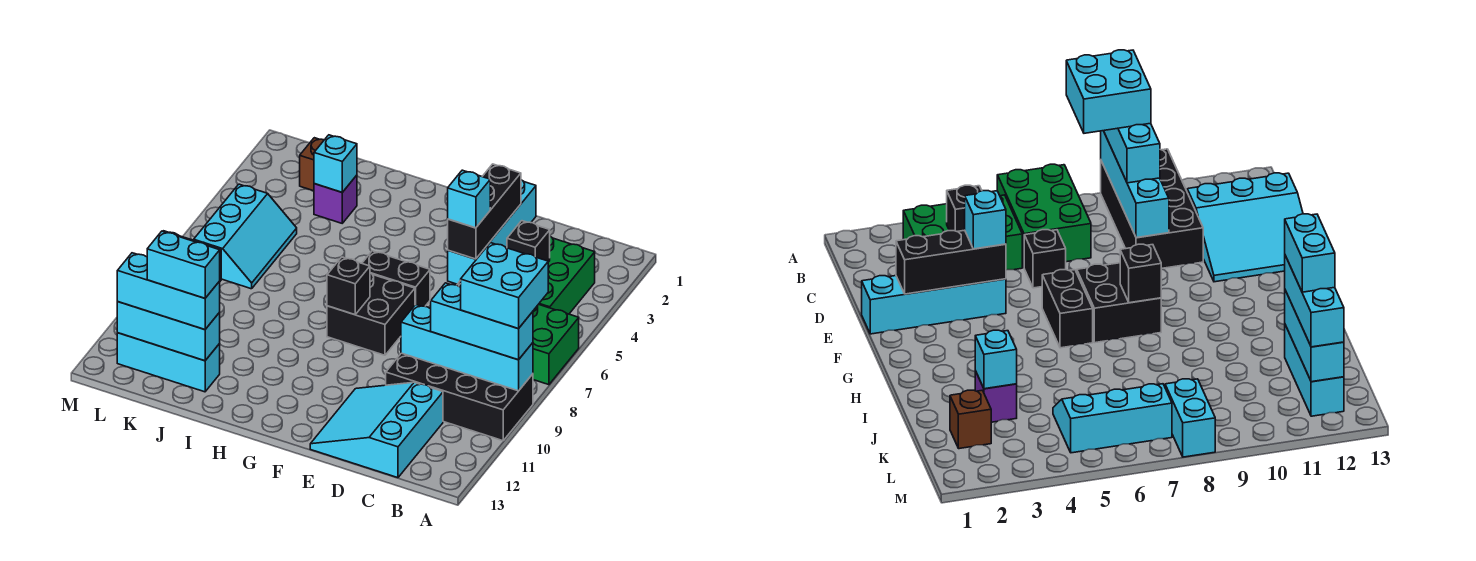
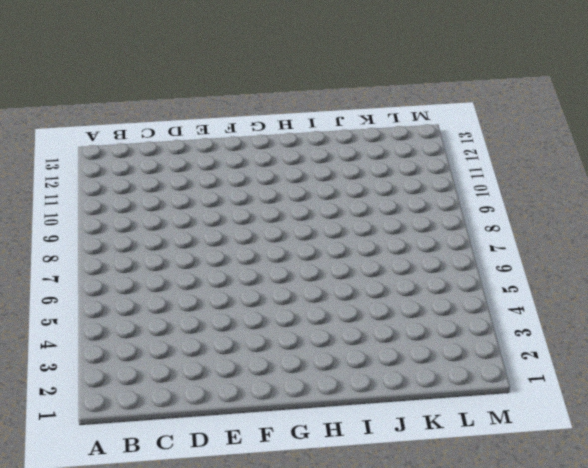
none -> green brick A6:C7 level 1
none -> black brick A9:D10 level 1
none -> green brick B3:C5 level 1

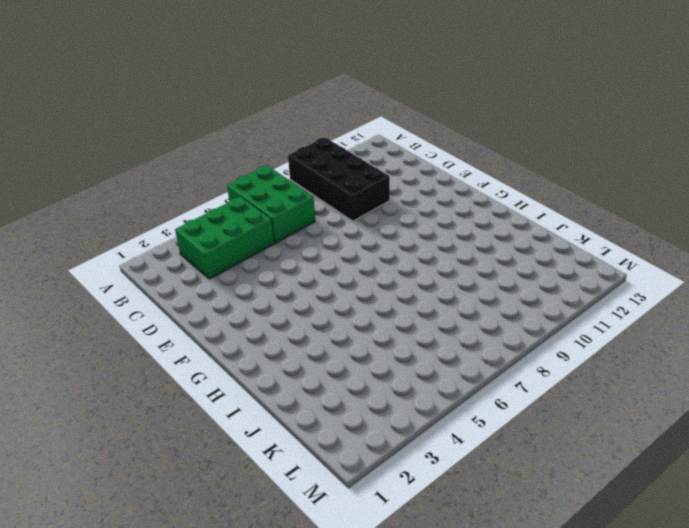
none -> cyan slope C11:E13 level 1 top C
none -> black brick D6 level 1
none -> cyan brick E1:E4 level 1

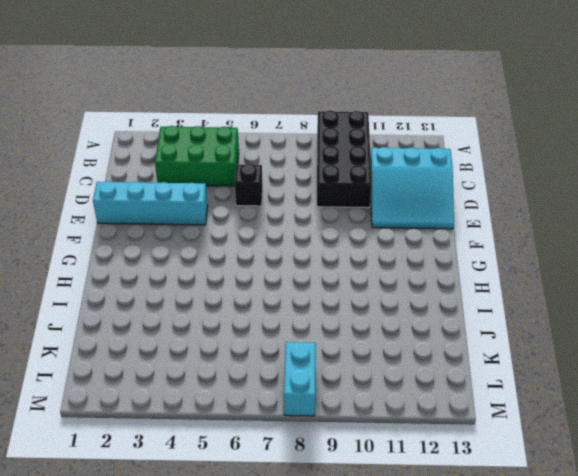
none -> green brick A6:C7 level 1
none -> black brick F6:G6 level 1
none -> black brick F7:G8 level 1

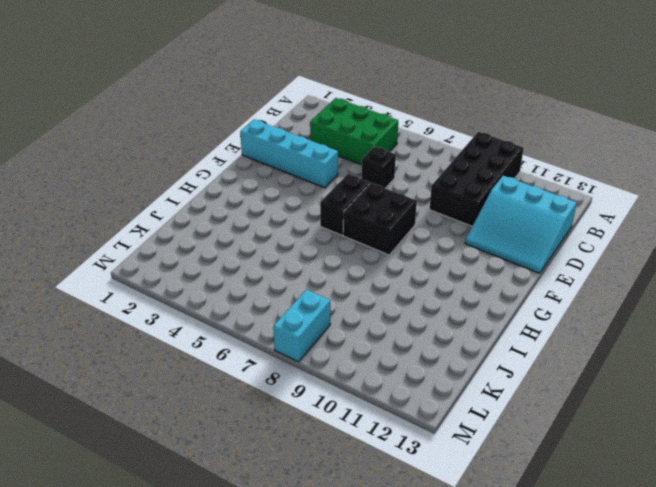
none -> green brick A6:C7 level 1
none -> purple brick J3 level 1
none -> cyan brick J12:L12 level 1

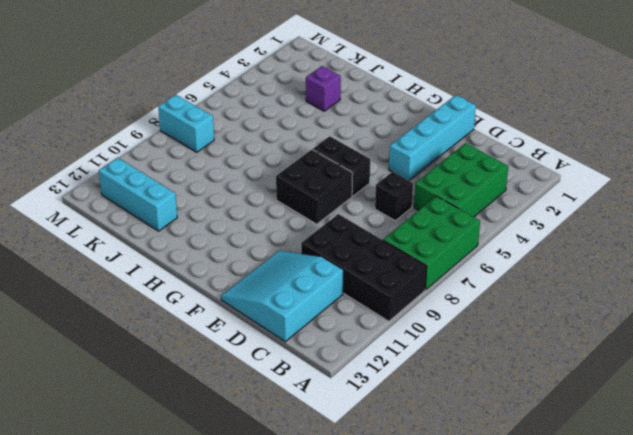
green brick A6:B8 level 1 -> green brick A6:C7 level 1
none -> brown brick K2 level 1
none -> cyan slope K5:L7 level 1 top L
none -> cyan brick A9:D9 level 2

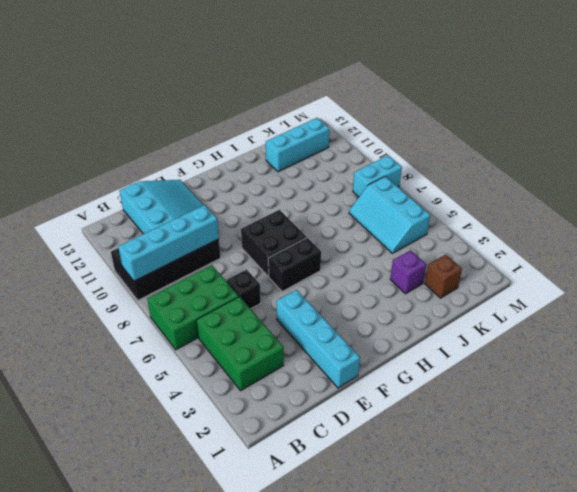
none -> black brick C4 level 2
none -> black brick E2:E4 level 2
none -> black brick G8 level 2

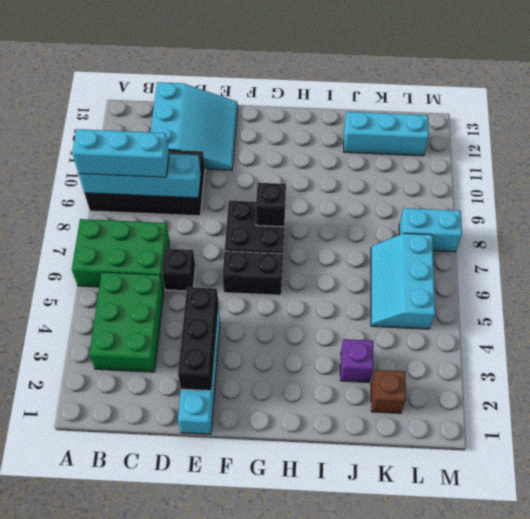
none -> black brick C4 level 2
none -> cyan brick J3 level 2
none -> cyan brick J12:L12 level 2

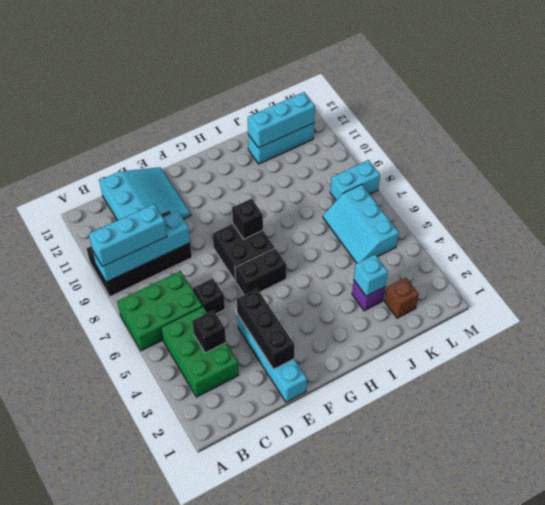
none -> cyan brick E4 level 3
none -> cyan brick J12:L12 level 3
none -> cyan brick A8:B9 level 4

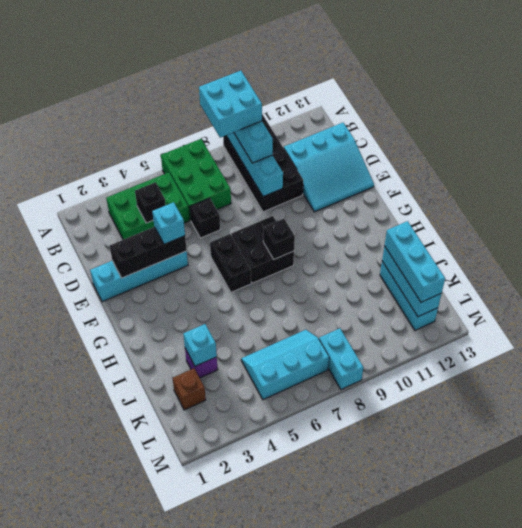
none -> cyan brick J12:K12 level 4

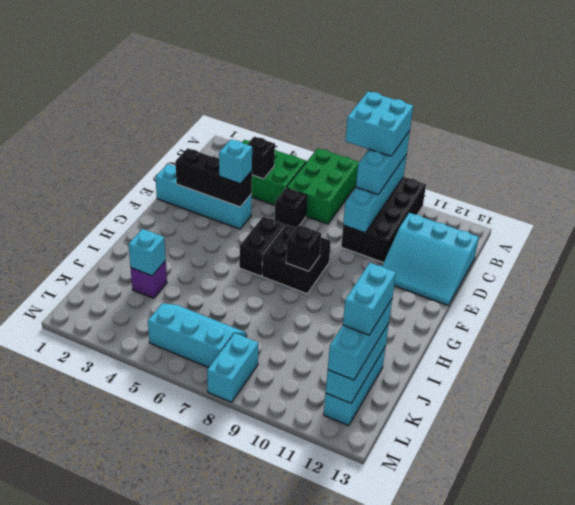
none -> brown brick K2 level 1

